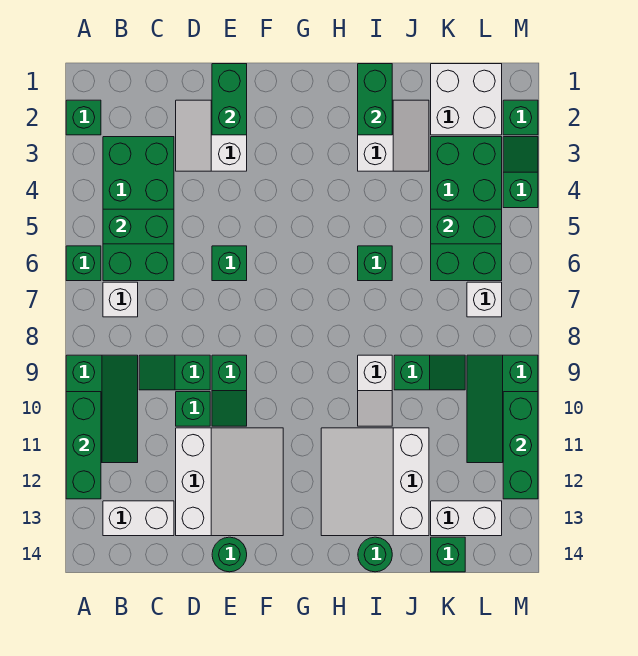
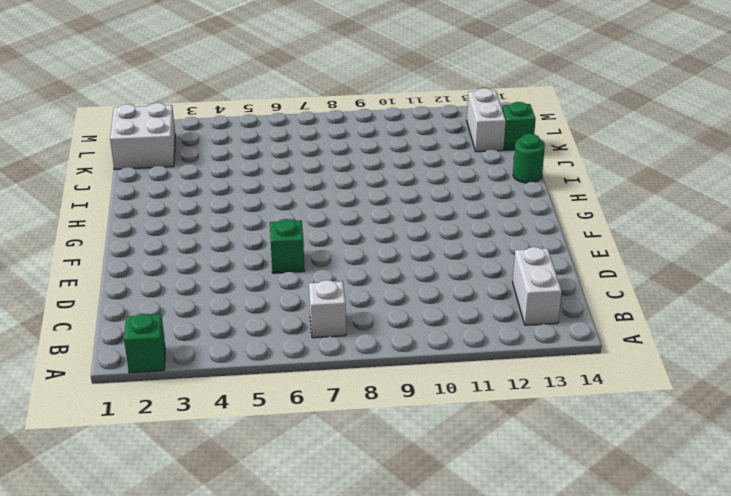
none -> green brick A6 level 1
none -> green slope A9:B11 level 1 top A
none -> green brick B3:C6 level 1
none -> green slope C9:D9 level 1 top D

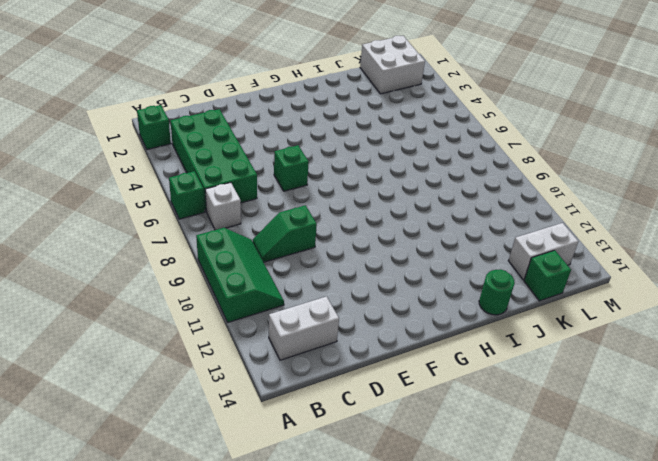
none -> white slope D2:E3 level 1 top E
none -> green brick D10 level 1
none -> white slope D11:F13 level 1 top D
none -> green slope E9:E10 level 1 top 9

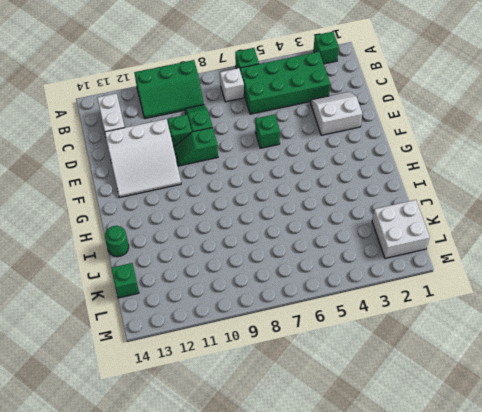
none -> green round brick E14 level 1
none -> white slope H11:J13 level 1 top J
none -> white slope I2:J3 level 1 top I
none -> green brick I6 level 1

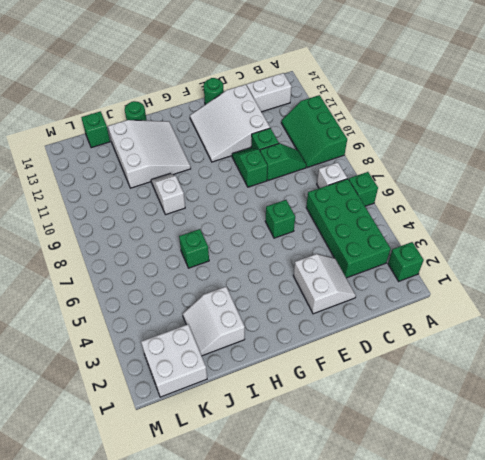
none -> green slope J9:K9 level 1 top J
none -> green brick K3:L6 level 1
none -> white brick K13:L13 level 1
none -> white brick L7 level 1

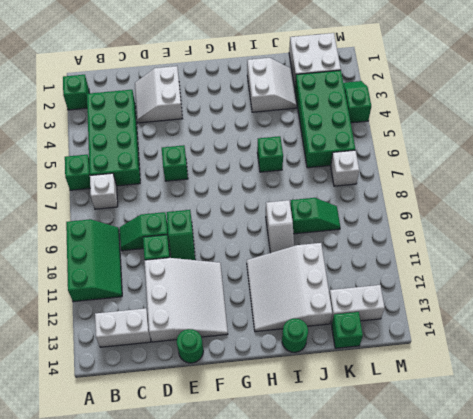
none -> green slope L9:M11 level 1 top M
none -> green brick M2 level 1
none -> green brick A10:A12 level 2
none -> green brick B5:C5 level 2

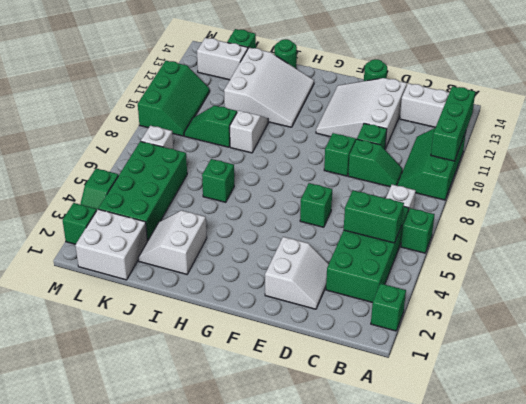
none -> green brick E1:E2 level 2
none -> green brick I1:I2 level 2
none -> green brick K5:L5 level 2
none -> green brick M10:M12 level 2

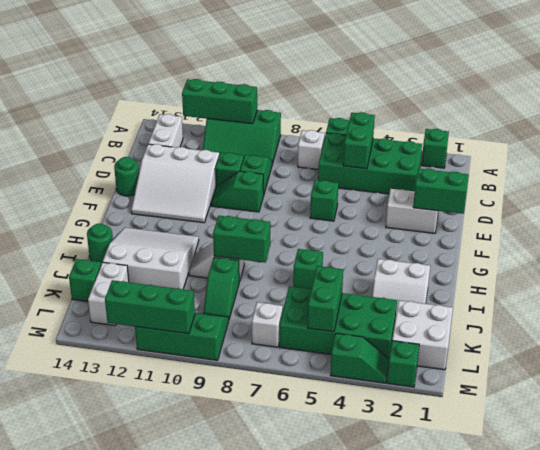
green brick I8:I9 level 2 -> green brick I1:I2 level 2

